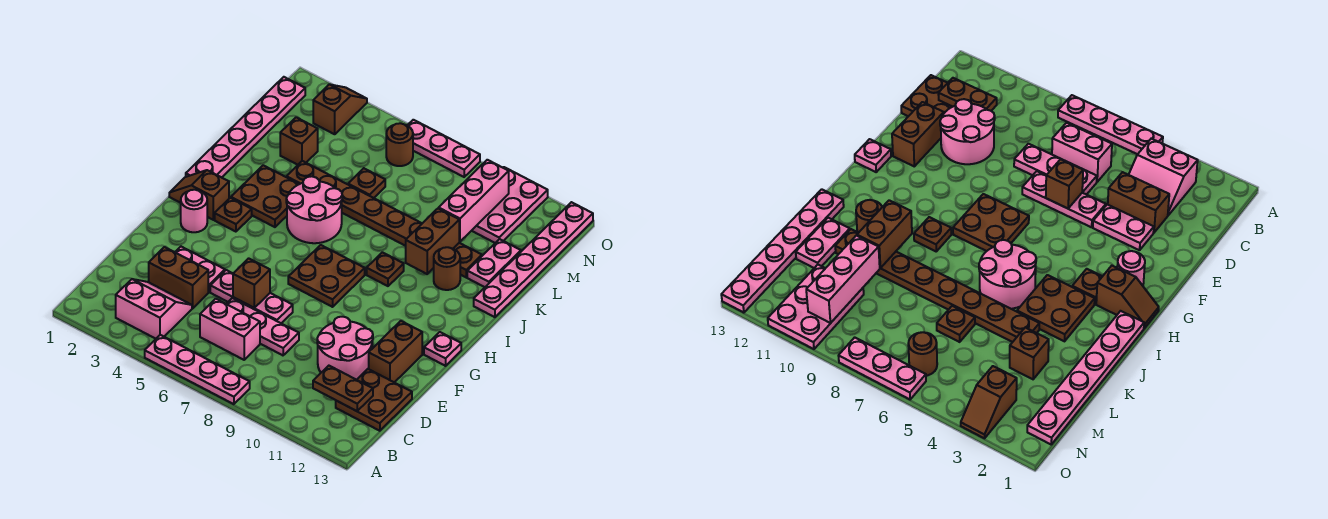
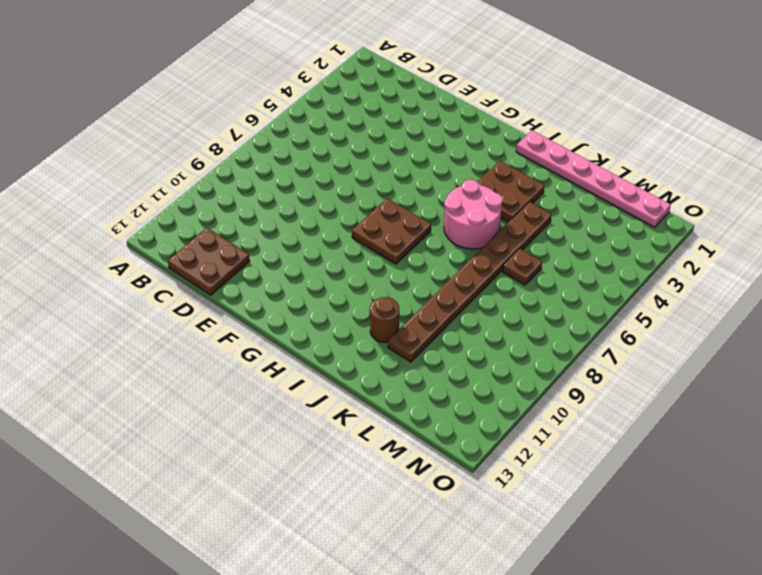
none -> pink plate A5:A8 level 1
none -> pink slope B3:C4 level 1 top B
none -> pink brick C6:C7 level 1
none -> brown brick D3:D4 level 1

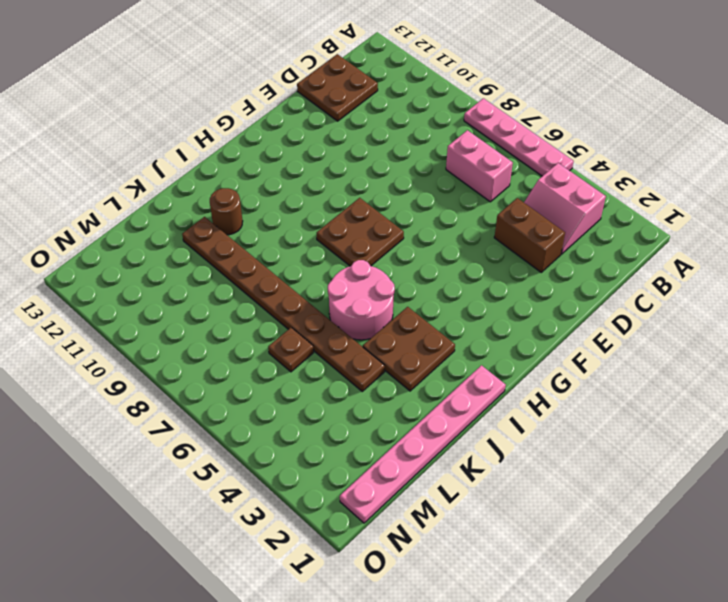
none -> pink plate D6:D8 level 1
none -> pink round brick D10:E11 level 1
none -> pink plate E3:E4 level 1
none -> pink plate E5:E7 level 1

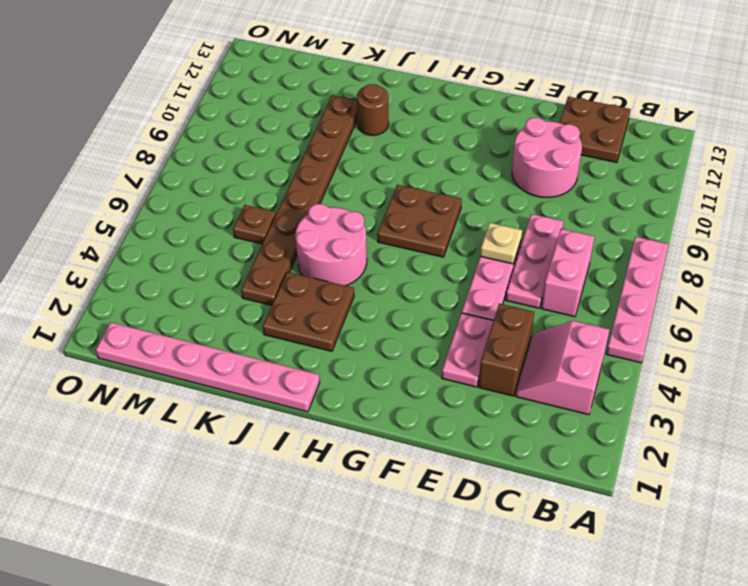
tan plate E7 level 2 -> none
none -> brown brick E12:F12 level 1
none -> pink round brick G2 level 1
none -> pink plate G13 level 1
none -> brown slope H1:H2 level 1 top 2

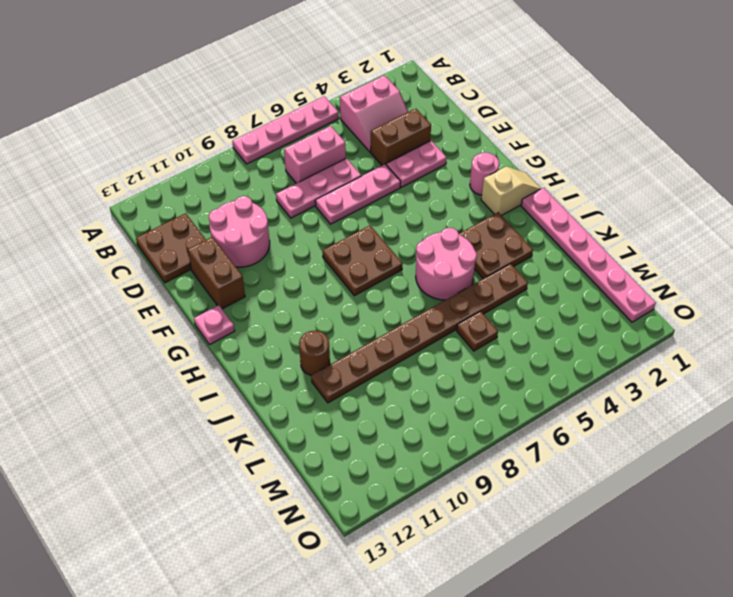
tan slope H1:H2 level 1 top 2 -> brown slope H1:H2 level 1 top 2
none -> brown plate H3 level 1
none -> brown plate I9 level 1
none -> pink plate J13:O13 level 1
none -> pink plate K12:L12 level 1

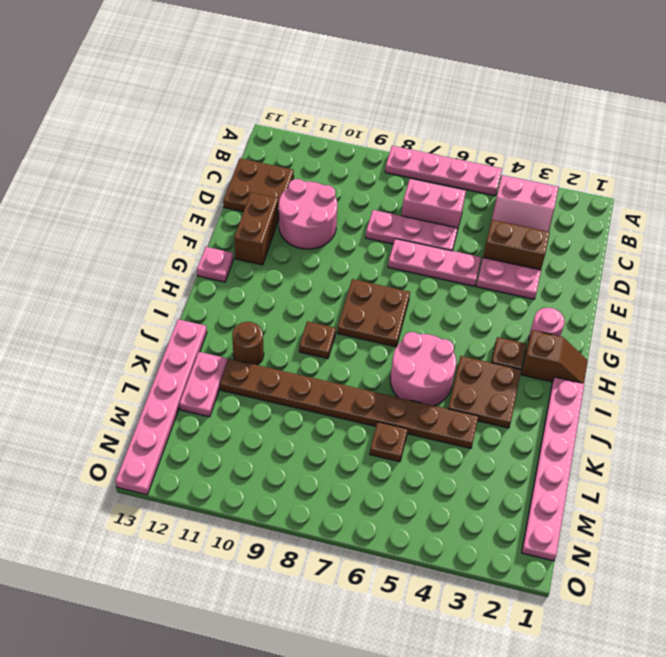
none -> brown brick L3 level 1
none -> pink plate M10:O11 level 1
none -> brown slope N3:O3 level 1 top N
none -> brown round brick N6 level 1

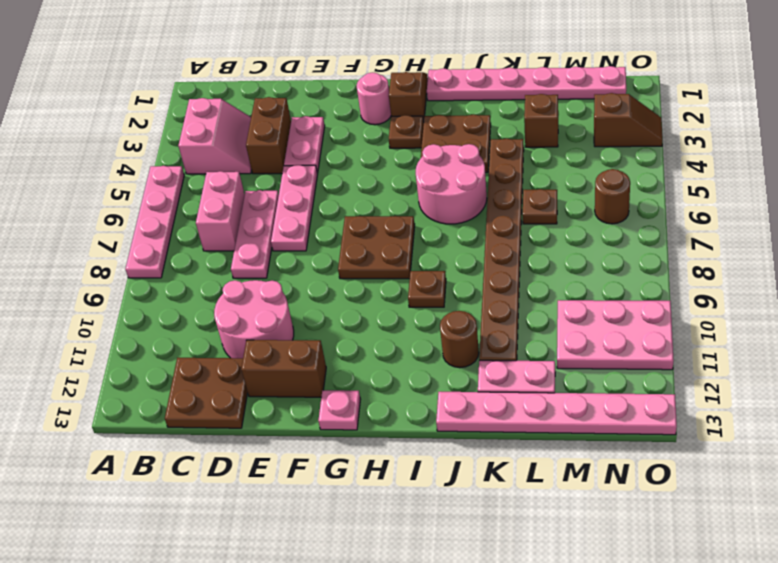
none -> pink plate O6:O8 level 1
none -> brown plate C11:C12 level 2
none -> brown brick E6 level 2
none -> brown brick J10:K10 level 2

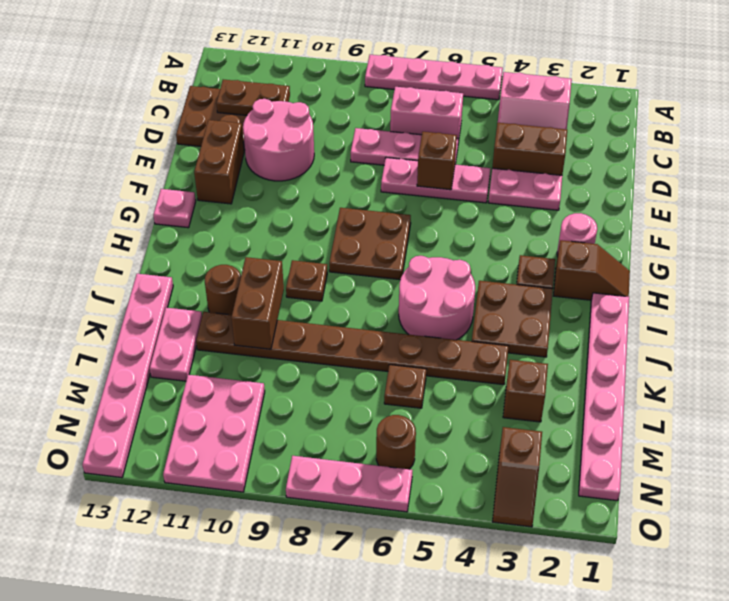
none -> pink brick L10:N10 level 2

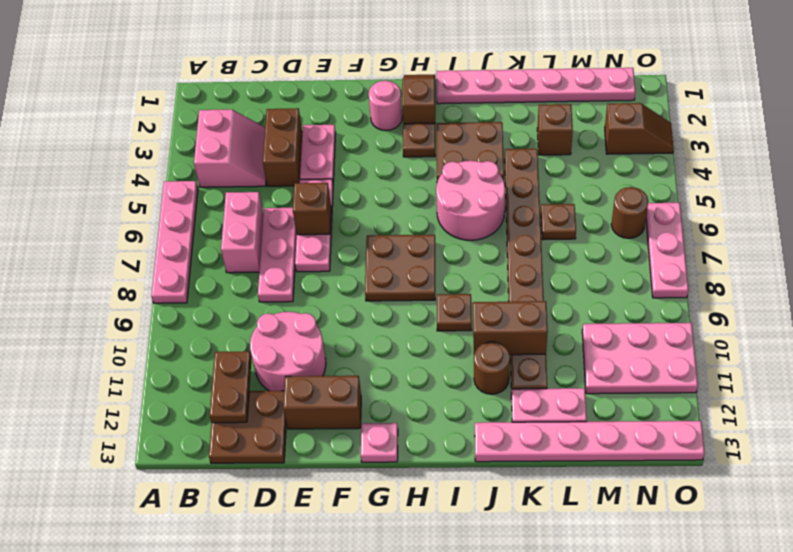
none -> pink brick L10:N10 level 2

